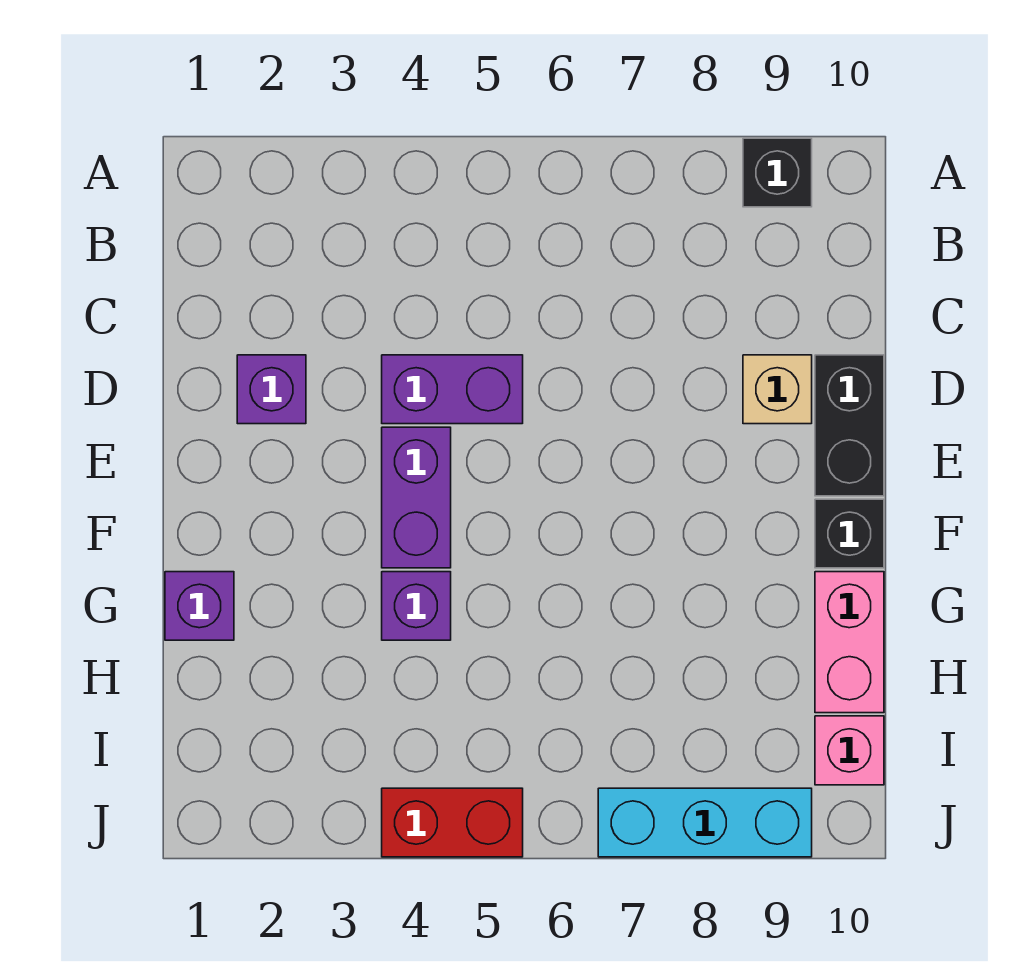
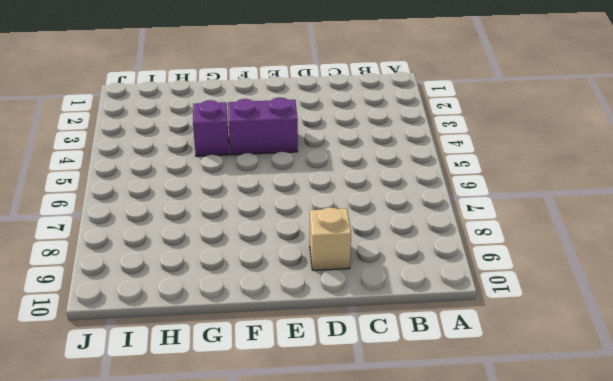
none -> black brick A9 level 1
none -> purple brick D2 level 1
none -> purple brick D4:D5 level 1

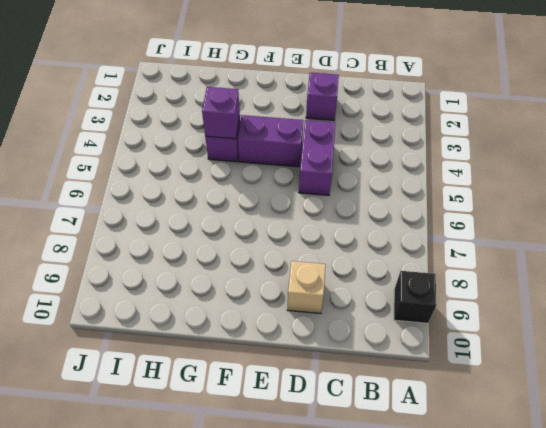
purple brick G4 level 2 -> purple brick G1 level 1
none -> black brick D10:E10 level 1
none -> black brick F10 level 1
none -> pink brick G10:H10 level 1

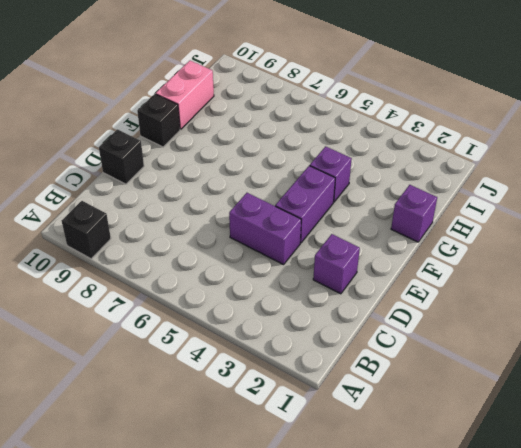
black brick D10 level 1 -> black brick D10:E10 level 1
none -> tan brick D9 level 1
none -> pink brick I10 level 1
none -> red brick J4:J5 level 1

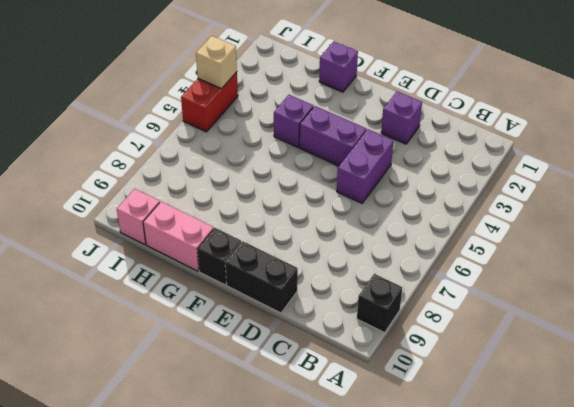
tan brick J4 level 2 -> tan brick D9 level 1
none -> cyan brick J7:J9 level 1

